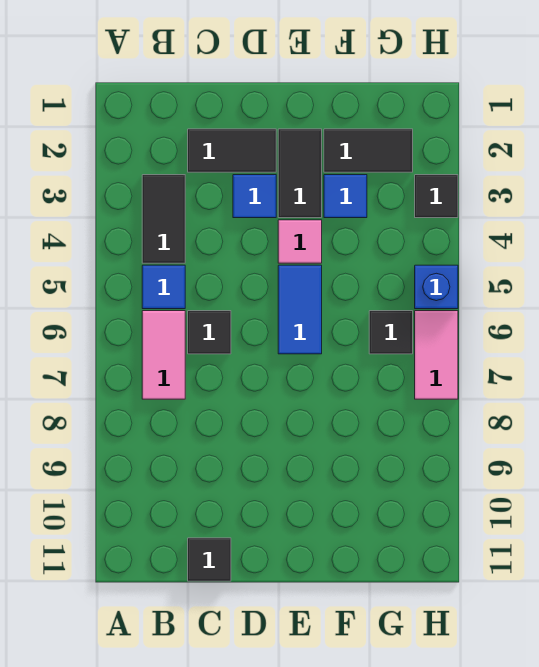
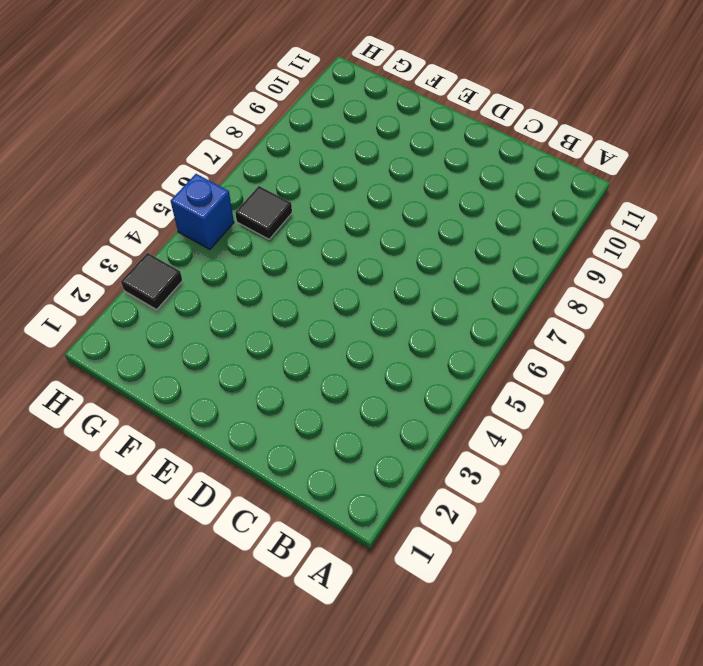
none -> black tile B3:B4 level 1
none -> blue tile B5 level 1
none -> pink tile B6:B7 level 1

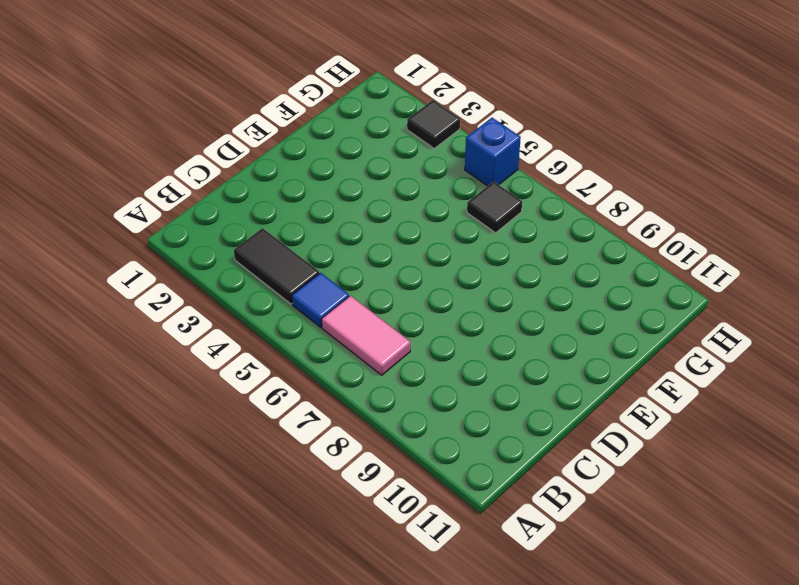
none -> black tile C2:D2 level 1
none -> black tile C6 level 1
none -> black tile C11 level 1

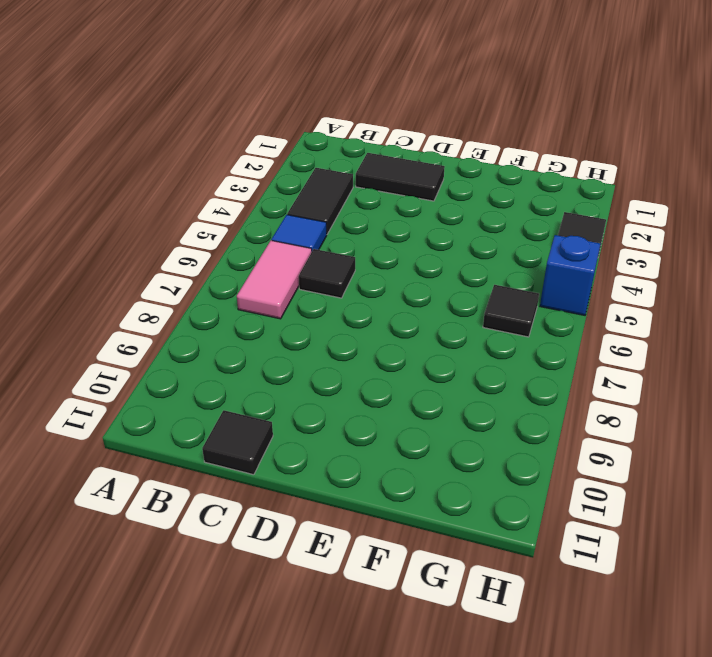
none -> blue tile D3 level 1
none -> black tile E2:E3 level 1
none -> pink tile E4 level 1

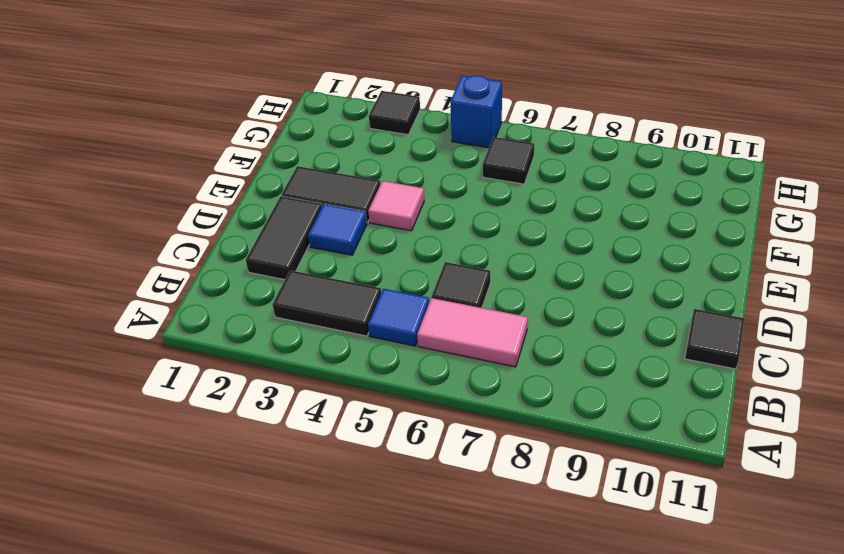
none -> blue tile E5:E6 level 1
none -> black tile F2:G2 level 1
none -> blue tile F3 level 1

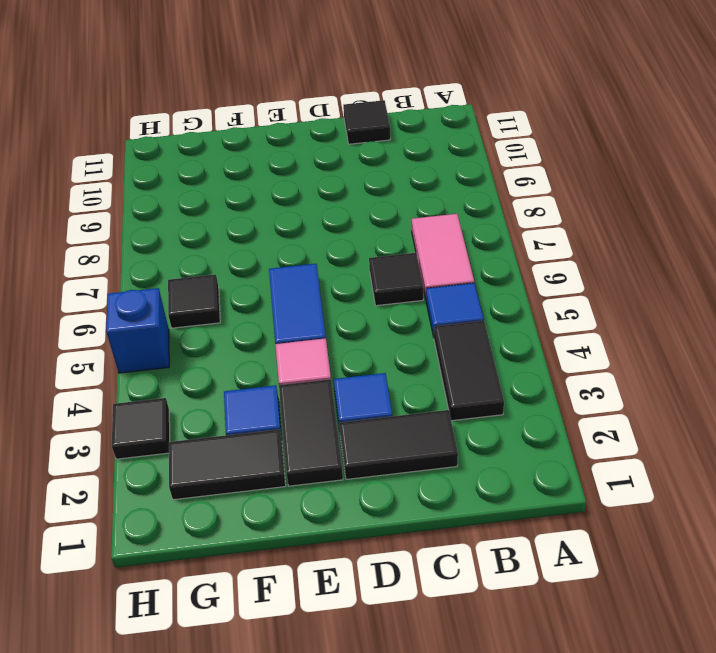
none -> pink tile H6:H7 level 1

